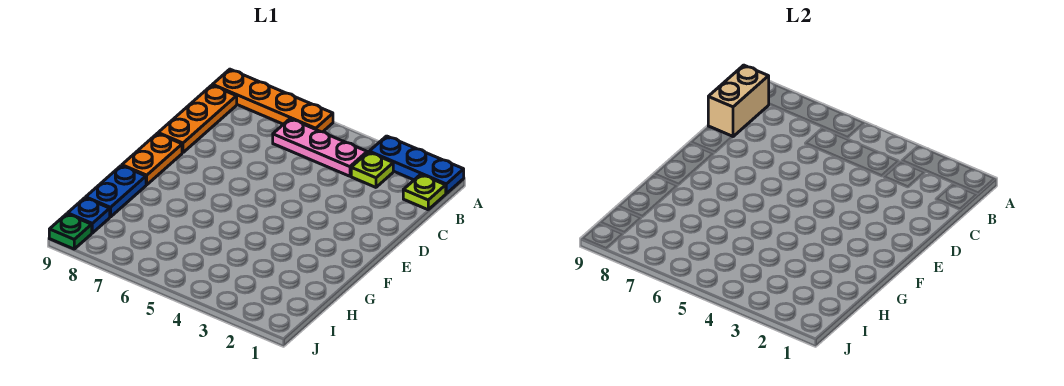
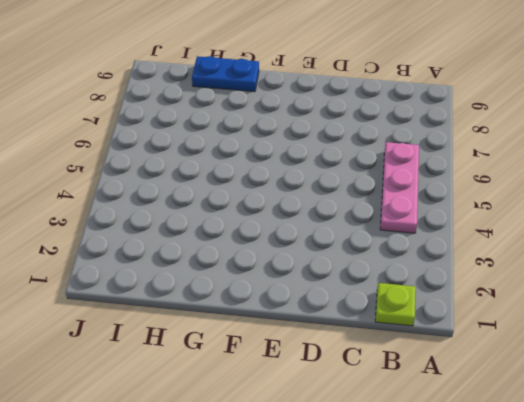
none -> blue plate A1:A3 level 1
none -> orange plate A6:A9 level 1

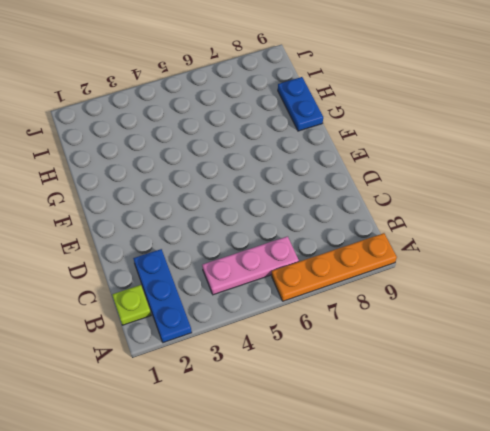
blue plate A2:C2 level 1 -> blue plate A1:A3 level 1
none -> lime plate B3 level 1
none -> orange plate B9:D9 level 1

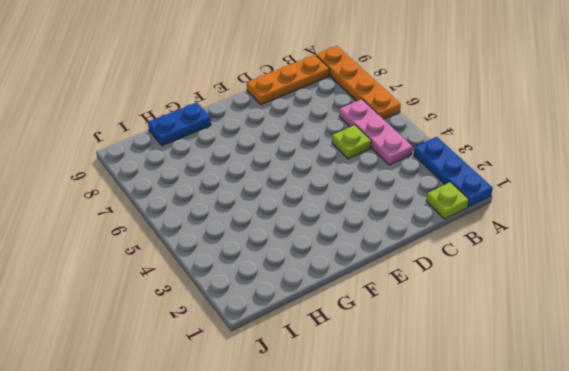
lime plate C5 level 1 -> lime plate B3 level 1
none -> orange plate E9:F9 level 1
none -> blue plate I9 level 1

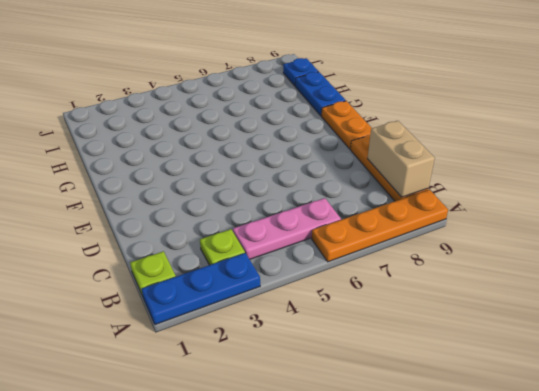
none -> green plate J9 level 1

